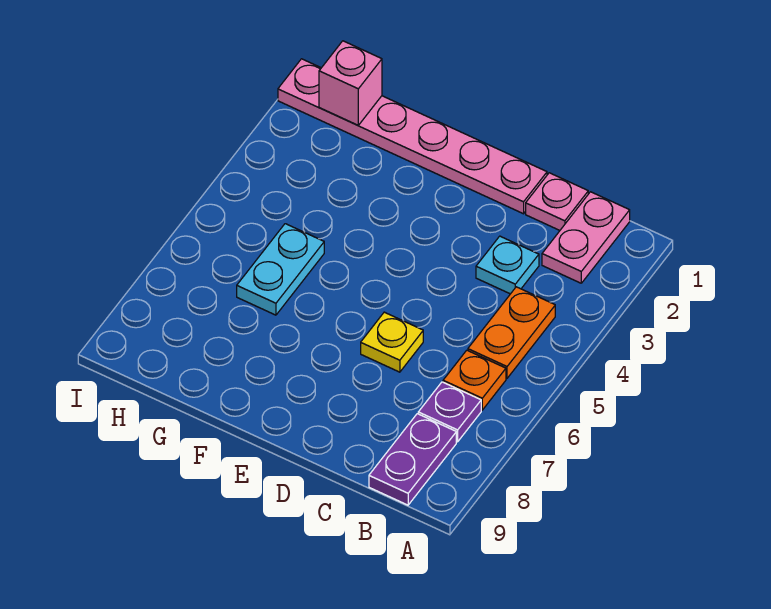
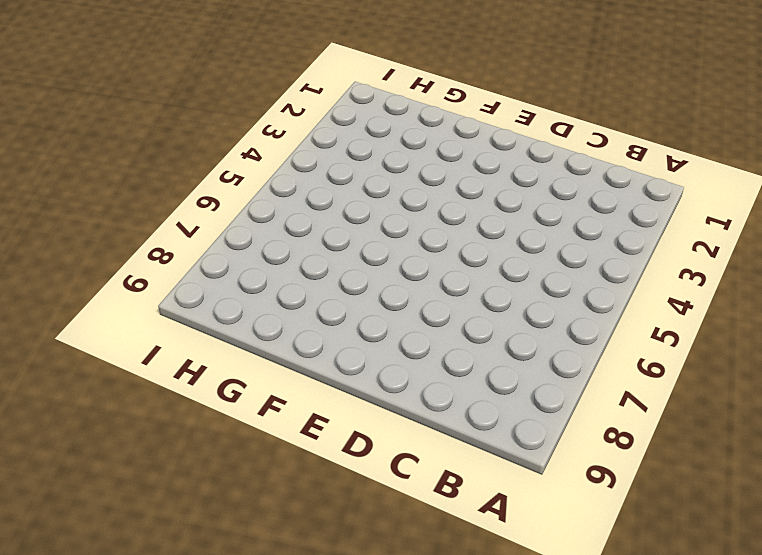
none -> pink plate B1:B2 level 1
none -> orange plate B4:B5 level 1

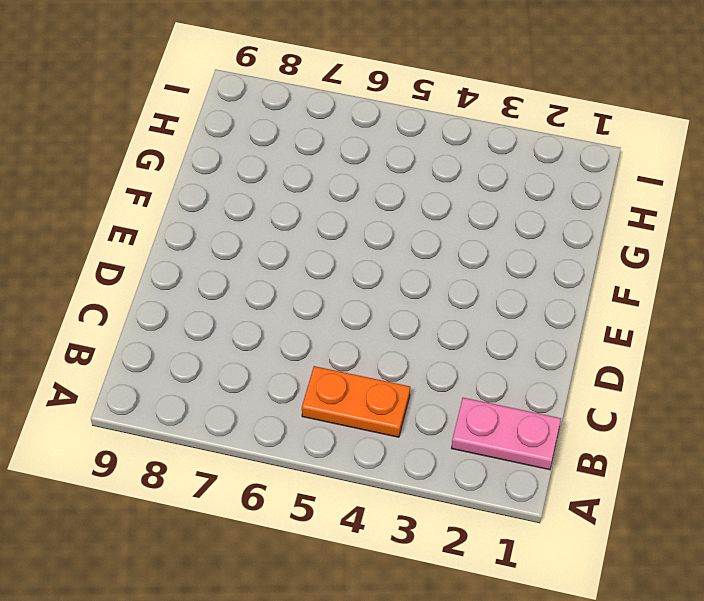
none -> orange plate B6 level 1
none -> purple plate B7 level 1

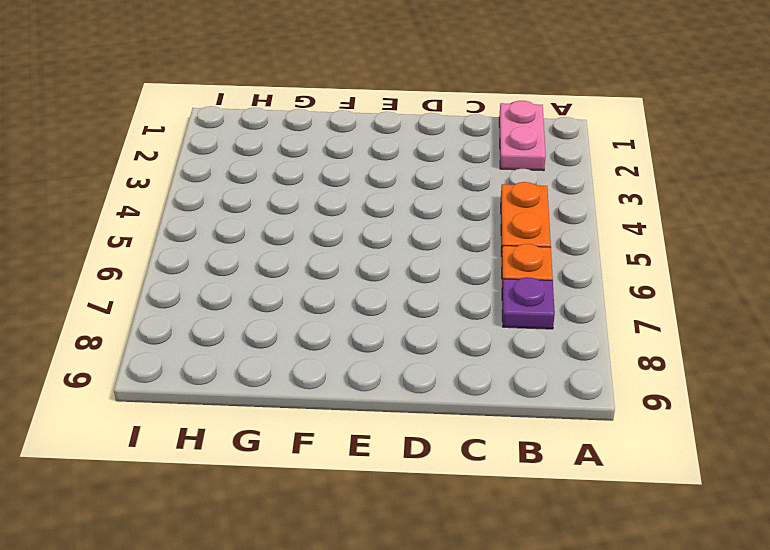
none -> purple plate B8:B9 level 1
none -> pink plate C1 level 1

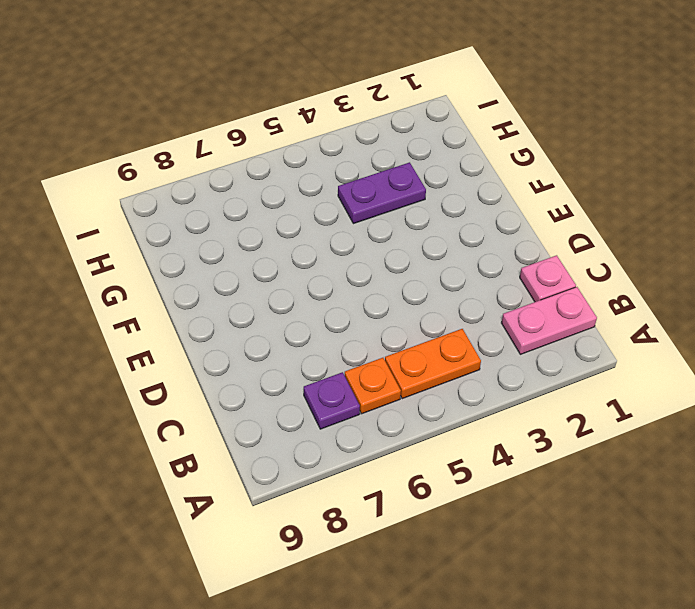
purple plate G3:G4 level 1 -> purple plate B8:B9 level 1
none -> cyan plate C3 level 1
none -> pink plate D1:I1 level 1

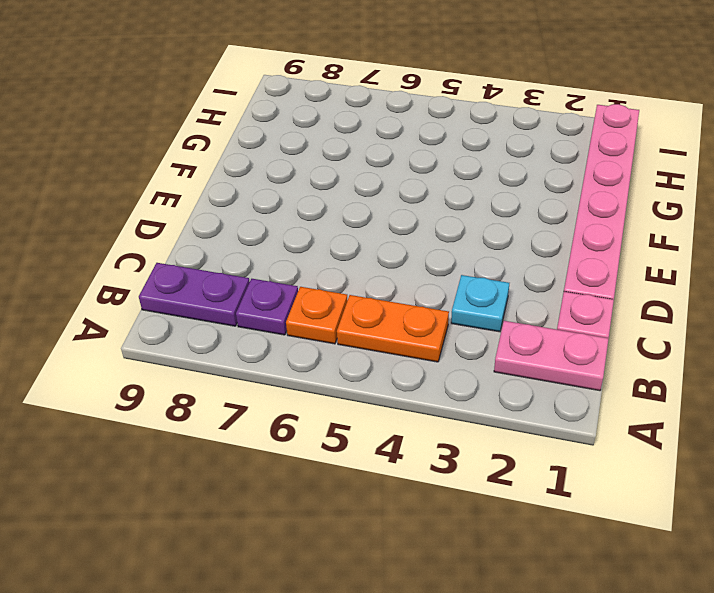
none -> yellow plate D6 level 1
none -> cyan plate G5:G6 level 1

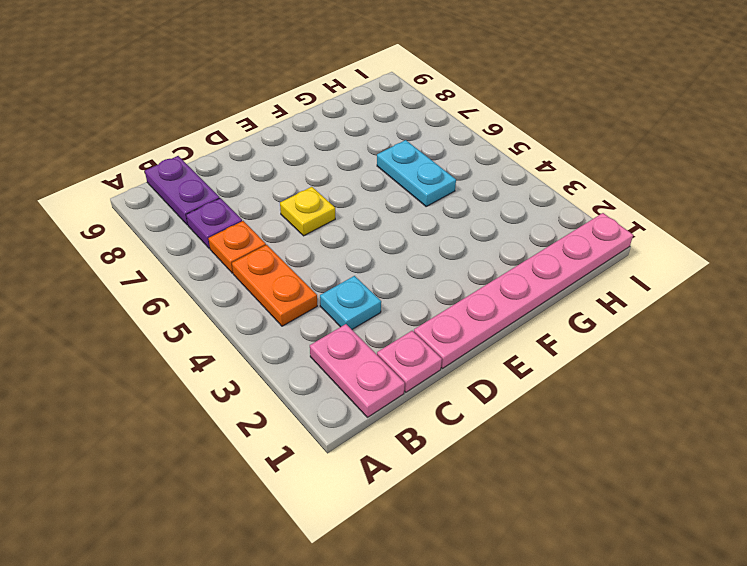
none -> pink brick H1 level 2

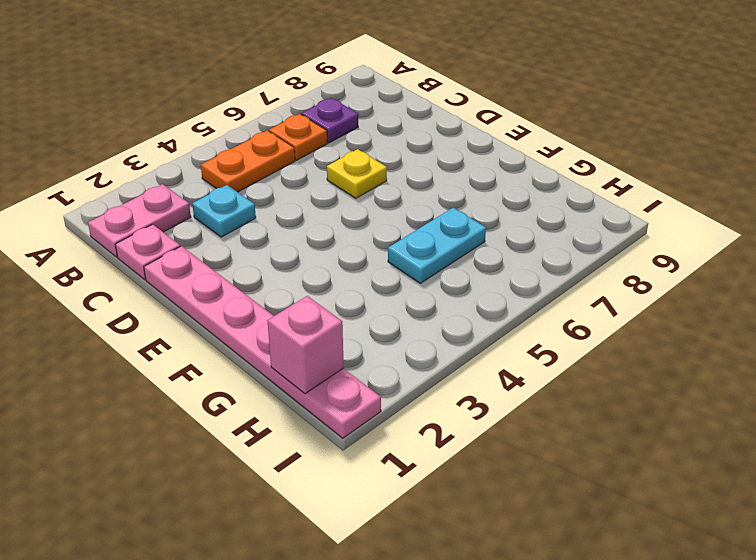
none -> purple plate B8:B9 level 1

